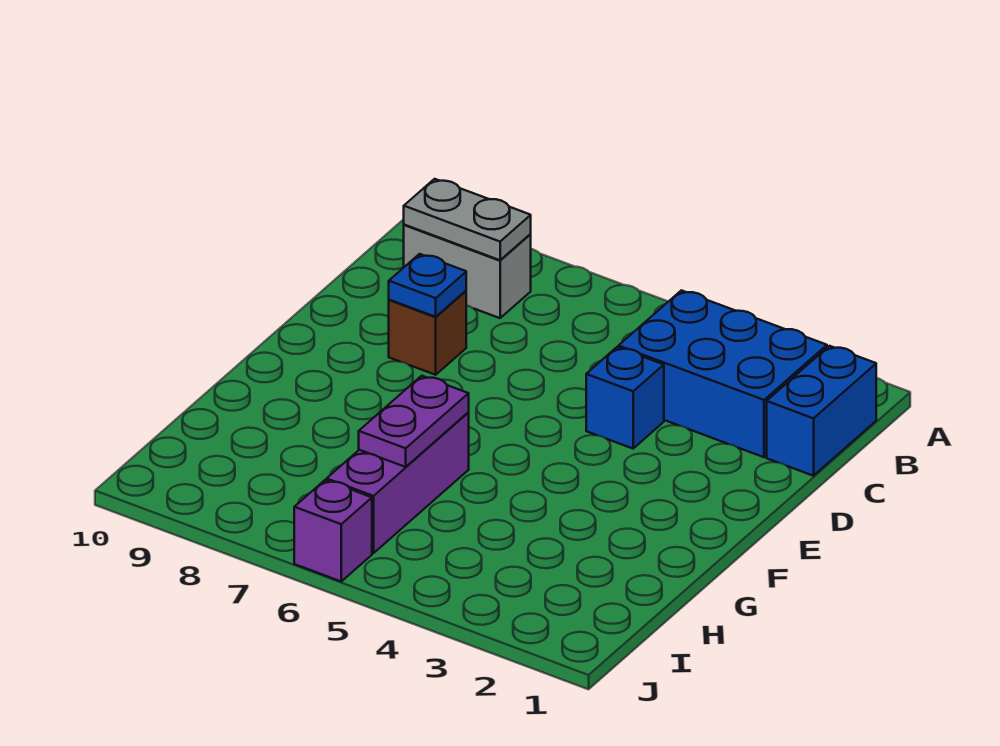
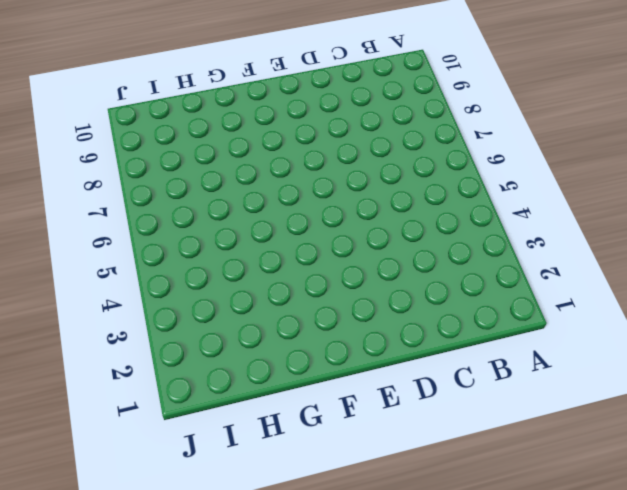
none -> blue brick B1:C1 level 1
none -> blue brick B2:C4 level 1

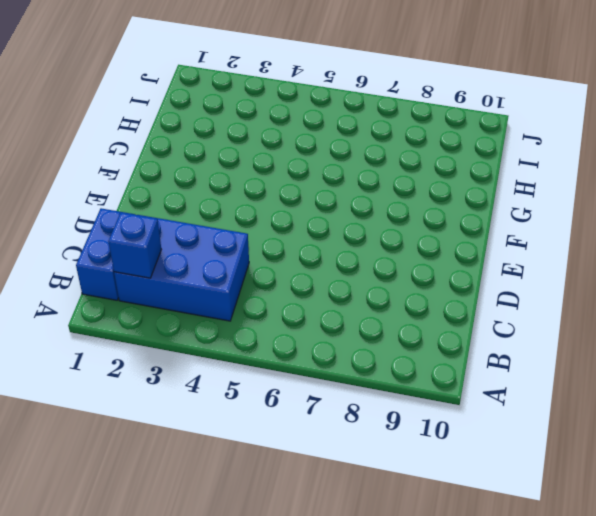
blue brick B2 level 2 -> blue brick D4 level 1
none -> grey brick B8:B9 level 1
none -> brown brick D8 level 1

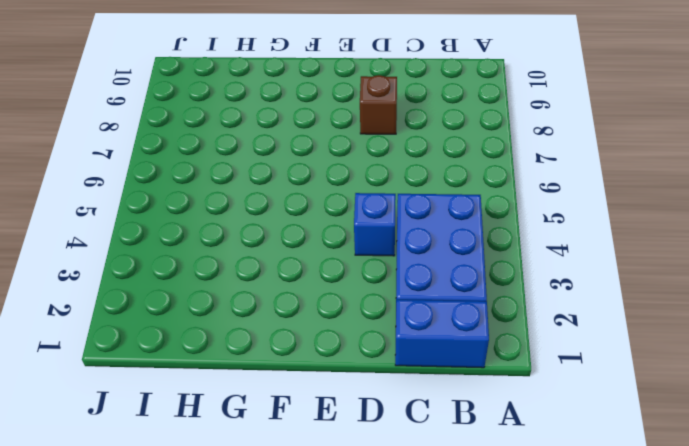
none -> grey brick B8:B9 level 1
none -> purple brick G6:I6 level 1

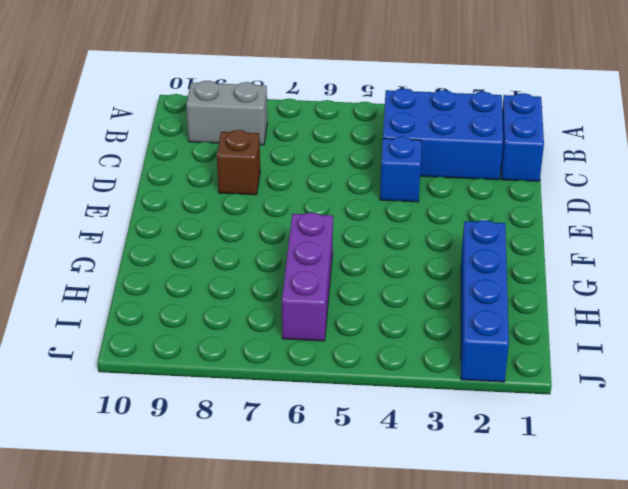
blue brick G2:J2 level 1 -> none
none -> purple brick J6 level 1
none -> grey plate B8:B9 level 2

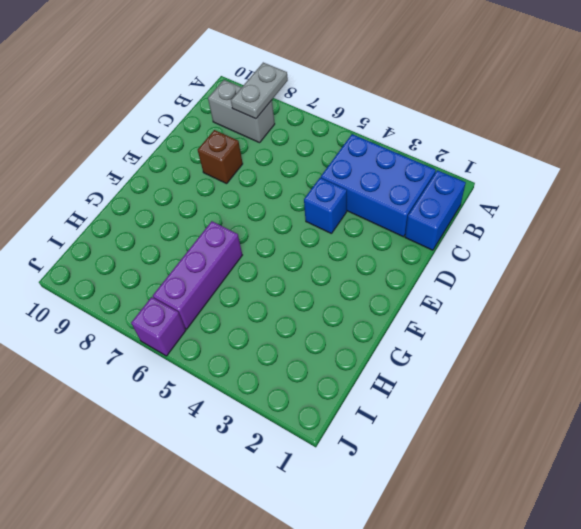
grey plate A8:B8 level 2 -> grey plate B8:B9 level 2
none -> blue plate D8 level 2
none -> purple plate G6:H6 level 2

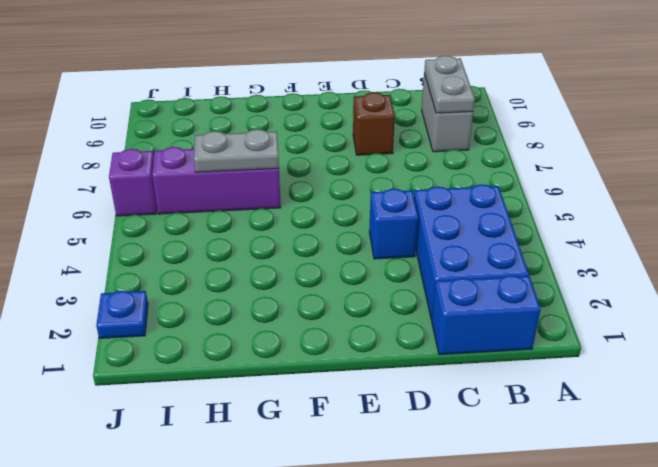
grey plate G6:H6 level 2 -> purple plate G6:H6 level 2
blue plate J2 level 1 -> blue plate D8 level 2

